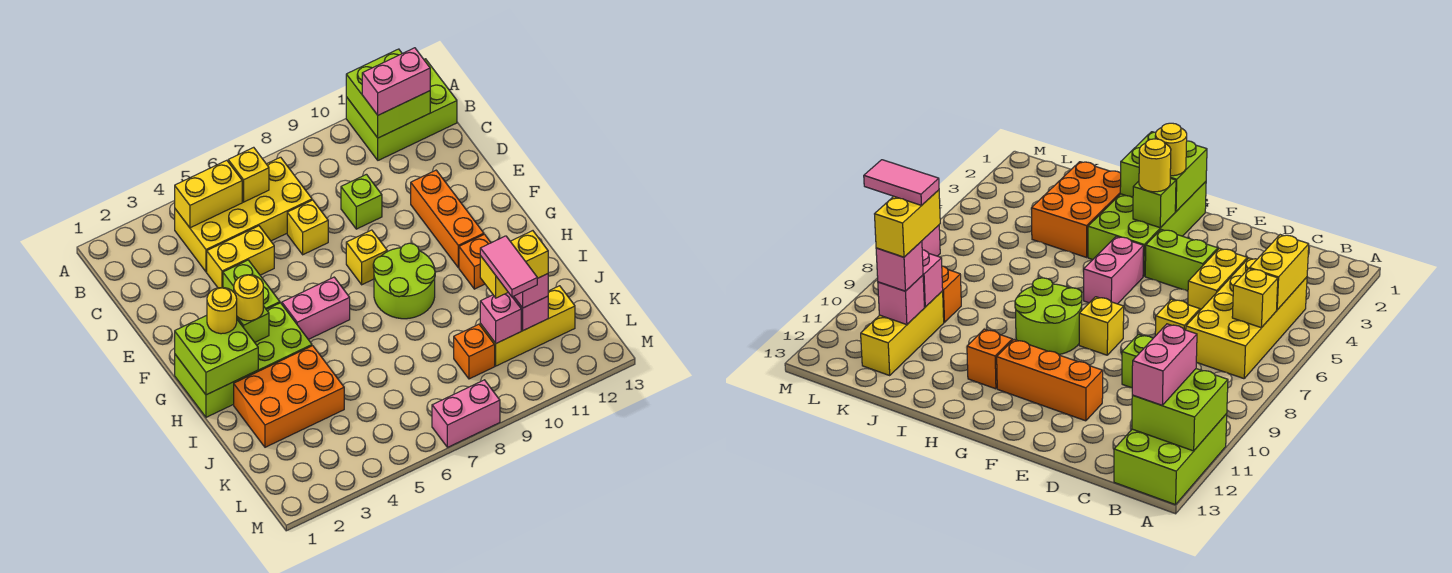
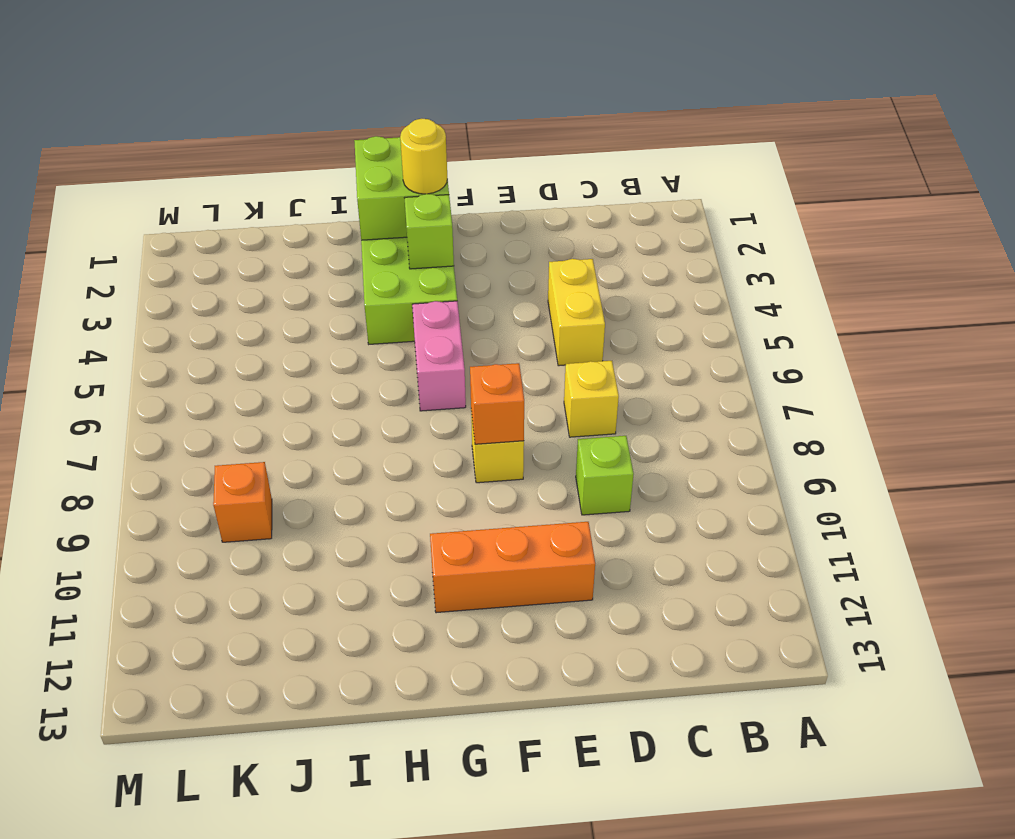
orange brick F8 level 2 -> orange brick H11 level 1
none -> lime brick A11:B13 level 1
none -> yellow brick B4:C7 level 1
none -> lime brick E4:F4 level 1

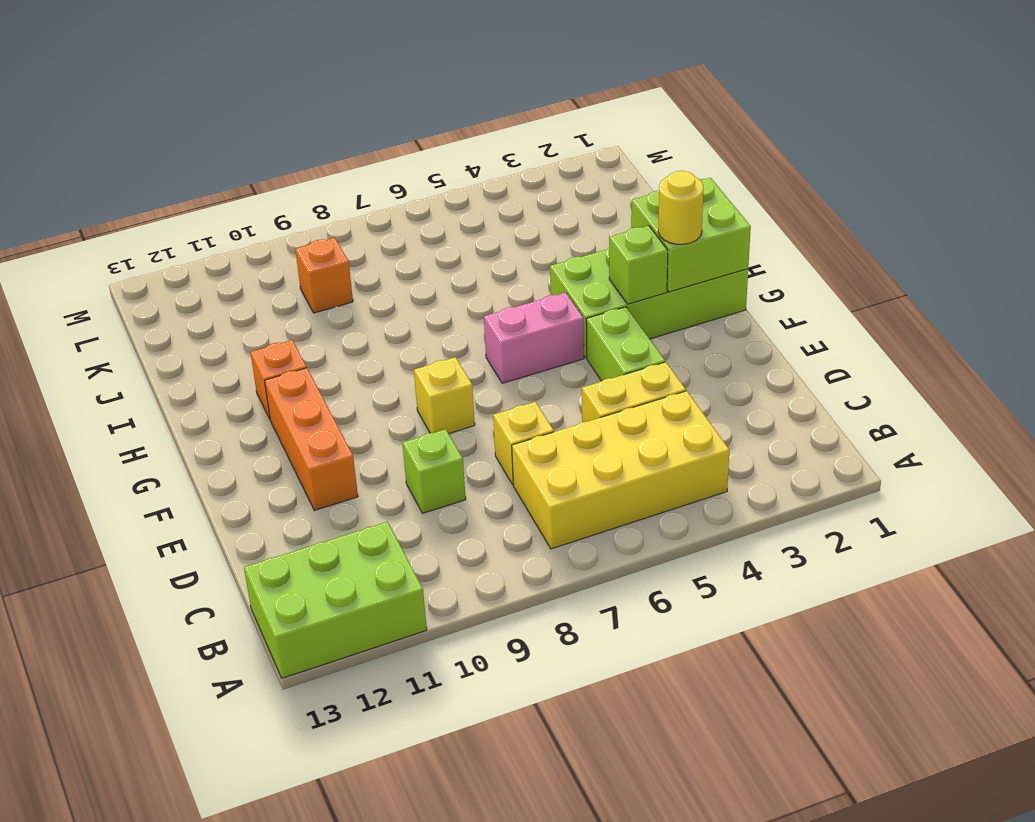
none -> lime round brick G8:H9 level 1
none -> orange brick I2:J4 level 1
none -> yellow brick K10:K12 level 1

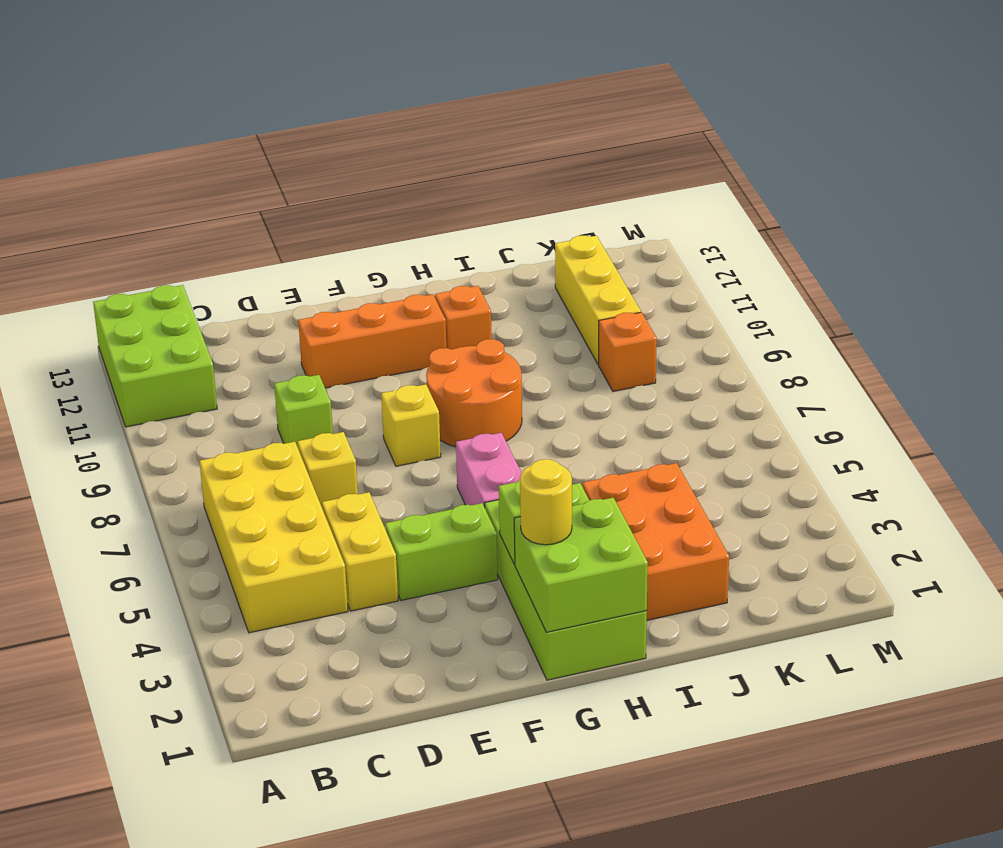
orange round brick G8:H9 level 1 -> lime round brick G8:H9 level 1
none -> pink brick M7:M8 level 1
none -> lime brick A11:B12 level 2
none -> yellow brick B4:B5 level 2

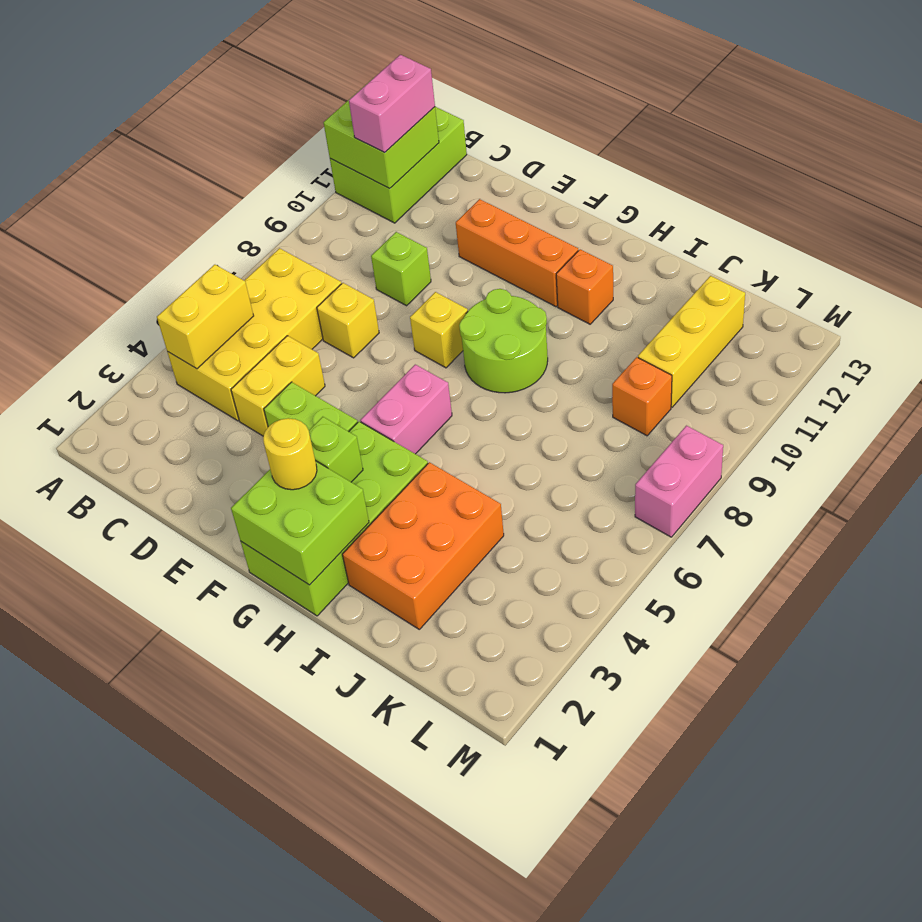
none -> yellow brick B6 level 2
none -> pink brick K10 level 2
none -> pink brick K11 level 2

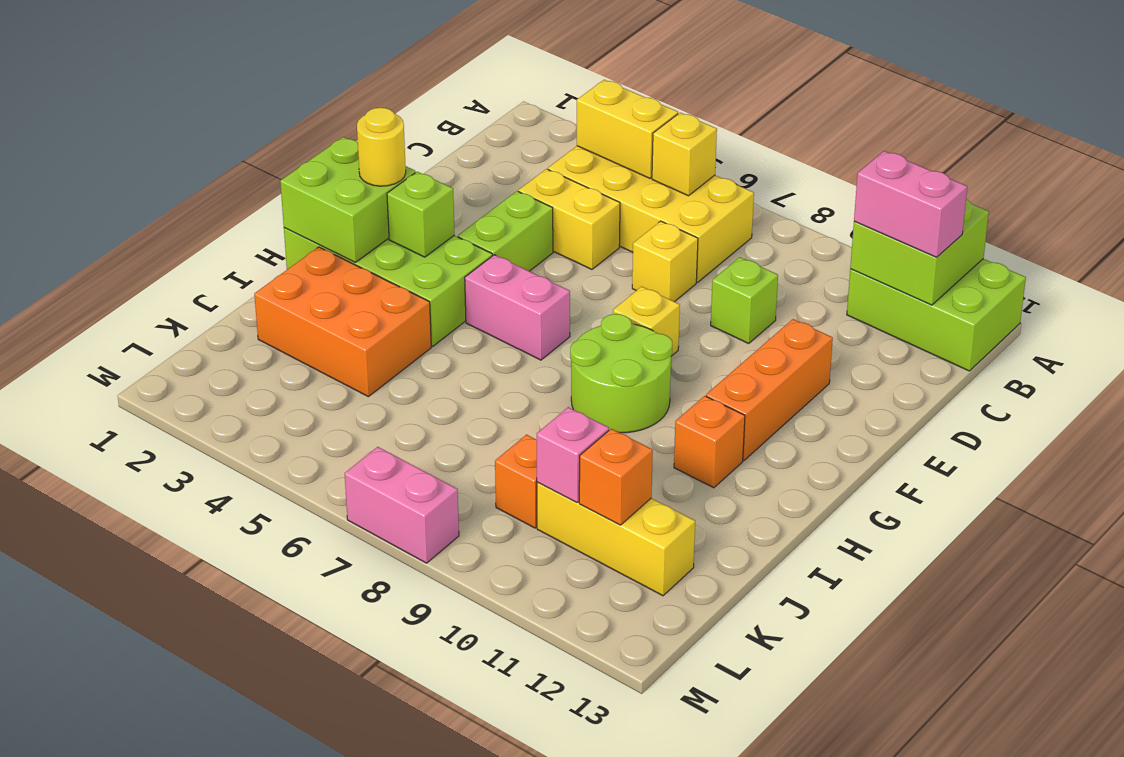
orange brick K11 level 2 -> pink brick K11 level 2
none -> yellow round brick G3 level 3
none -> pink brick K11 level 3
none -> yellow brick K10:K11 level 4

